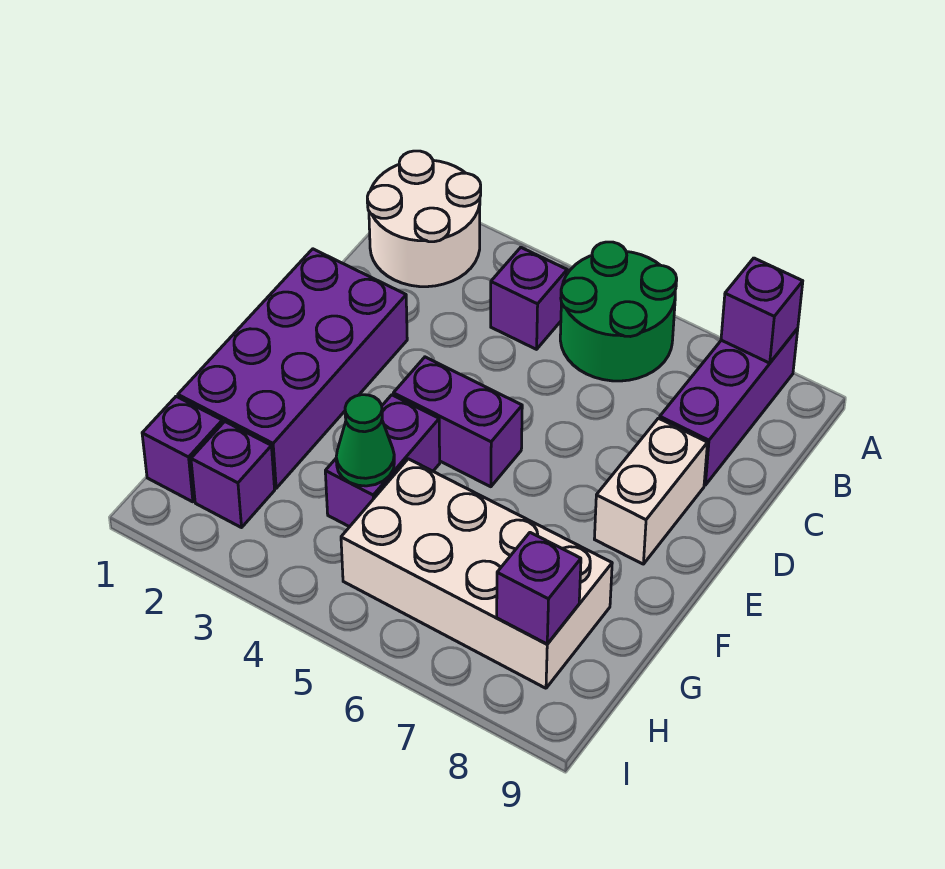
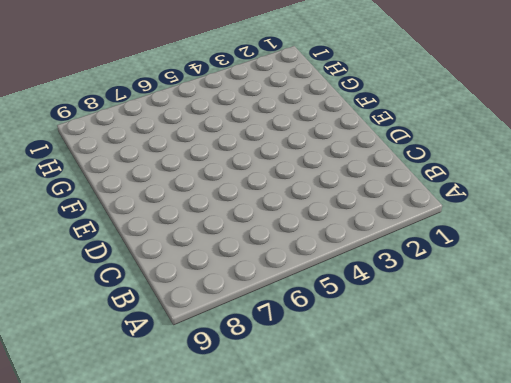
none -> white round brick A1:B2 level 1
none -> green round brick A5:B6 level 1
none -> purple brick A8:C8 level 1

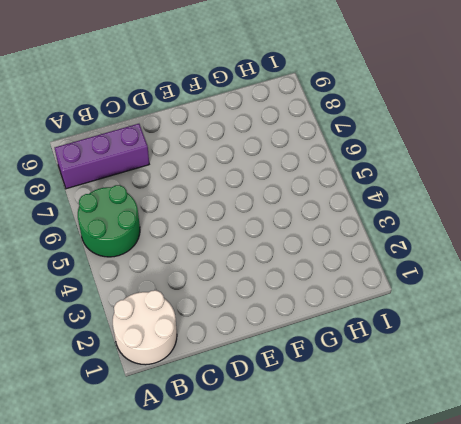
none -> purple brick B4 level 1
none -> purple brick D1:G2 level 1
none -> white brick D8:E8 level 1

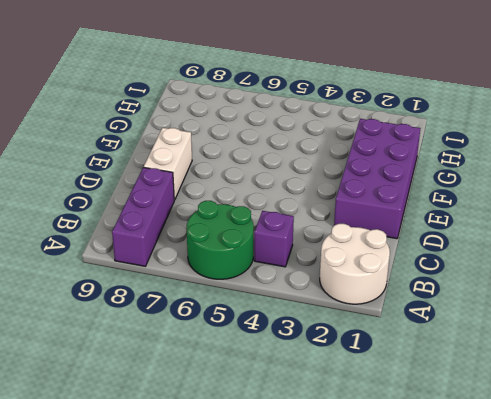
none -> purple brick E4:E5 level 1
none -> purple brick F4:G4 level 1
none -> white brick G5:H8 level 1

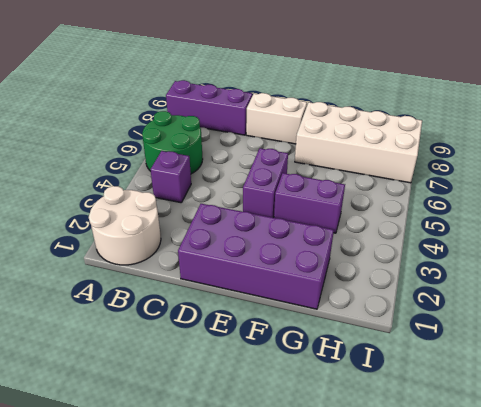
white brick F7:I8 level 1 -> white brick G5:H8 level 1
none -> purple brick H1 level 1
none -> purple brick H2 level 1
none -> purple brick A8 level 2

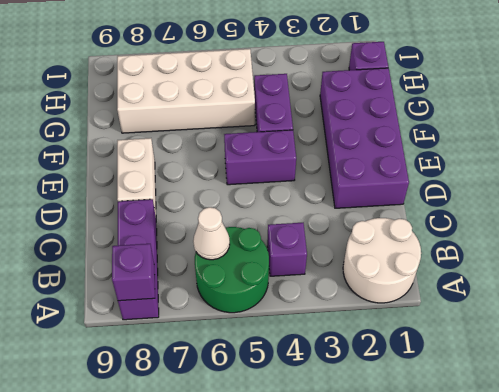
white cone B6 level 2 -> none
none -> purple brick H2 level 1
none -> green cone G4 level 2
none -> purple brick H8 level 2

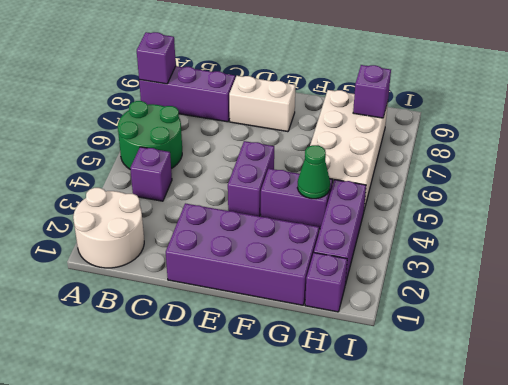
purple brick H2:H4 level 1 -> purple brick H2 level 1

